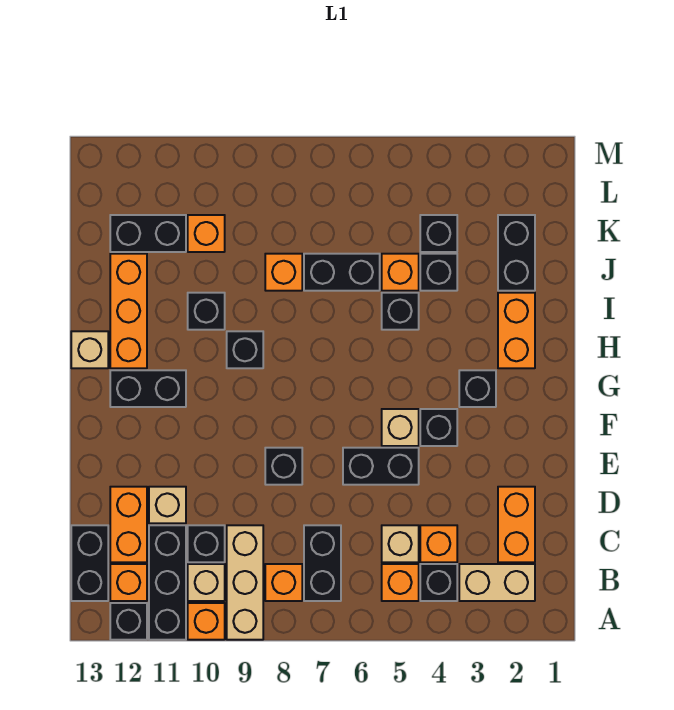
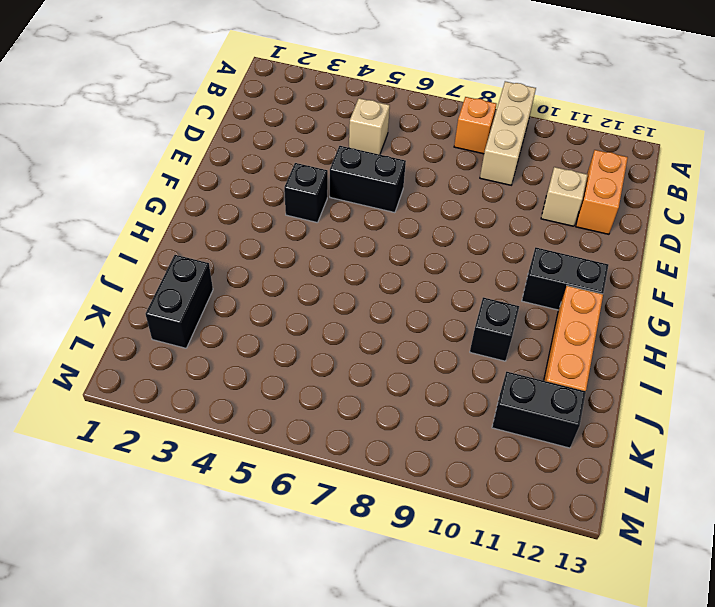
none -> orange brick A10 level 1
none -> black brick A11:C11 level 1
none -> black brick A12 level 1
none -> tan brick B2:B3 level 1

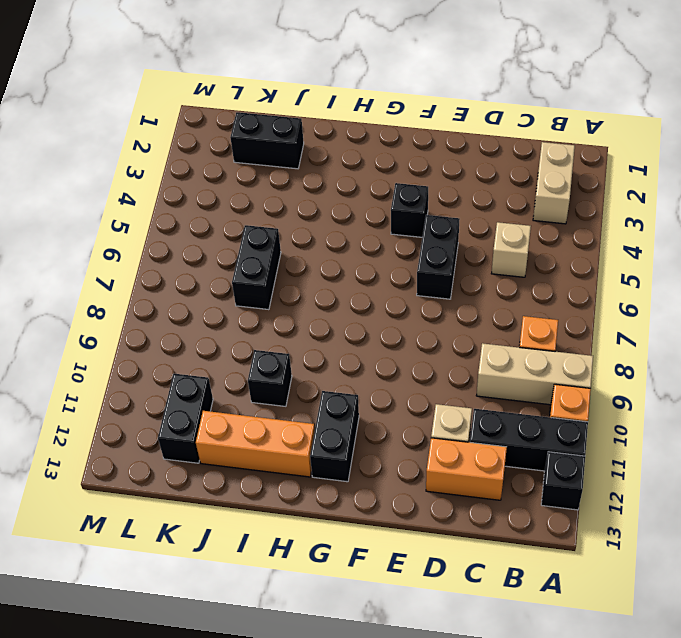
none -> black brick B4 level 1
none -> orange brick B5 level 1
none -> black brick B7:C7 level 1
none -> tan brick B10 level 1

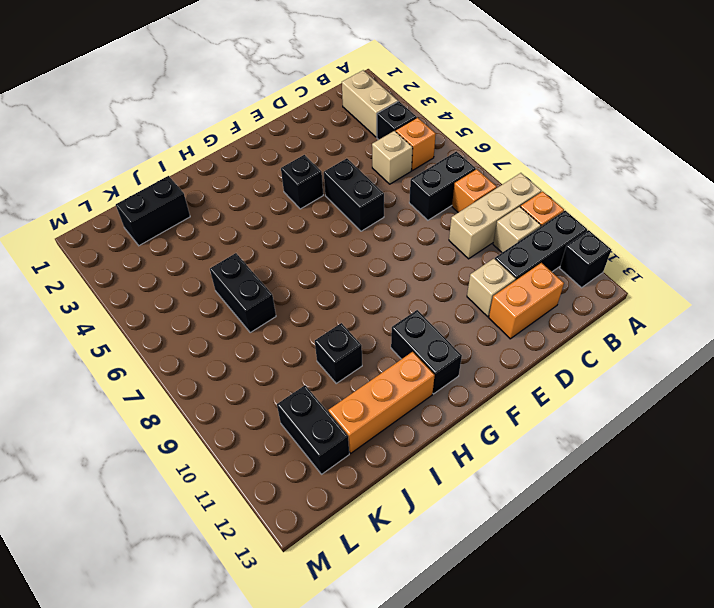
none -> orange brick B12 level 1
none -> black brick B13:C13 level 1
none -> orange brick C2:D2 level 1
none -> orange brick C4 level 1

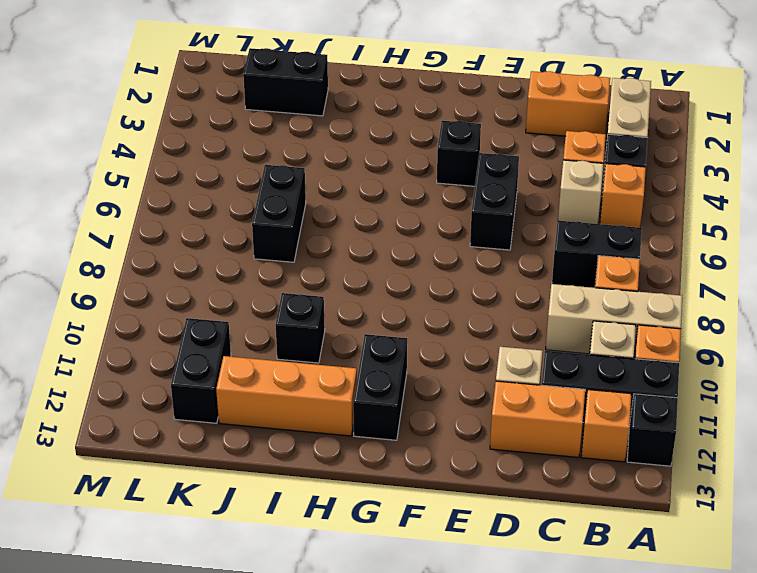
none -> black brick B13:C13 level 1
none -> black brick C10 level 1
none -> black brick E8 level 1
none -> tan brick F5 level 1

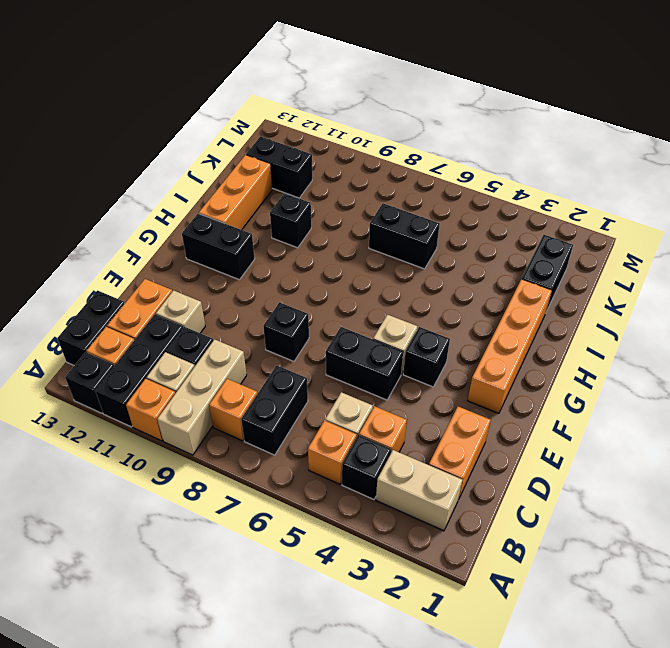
orange brick F2:I2 level 1 -> orange brick H2:I2 level 1
none -> black brick G3 level 1
none -> black brick H9 level 1
none -> tan brick H13 level 1
none -> black brick I5 level 1

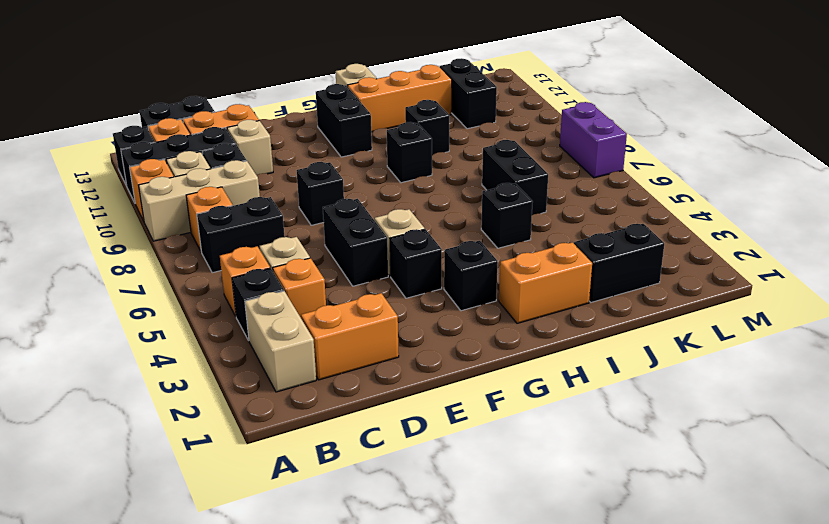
purple brick M7:M8 level 1 -> none
none -> black brick J4 level 1
none -> orange brick J5 level 1
none -> orange brick J8 level 1
none -> black brick K4 level 1

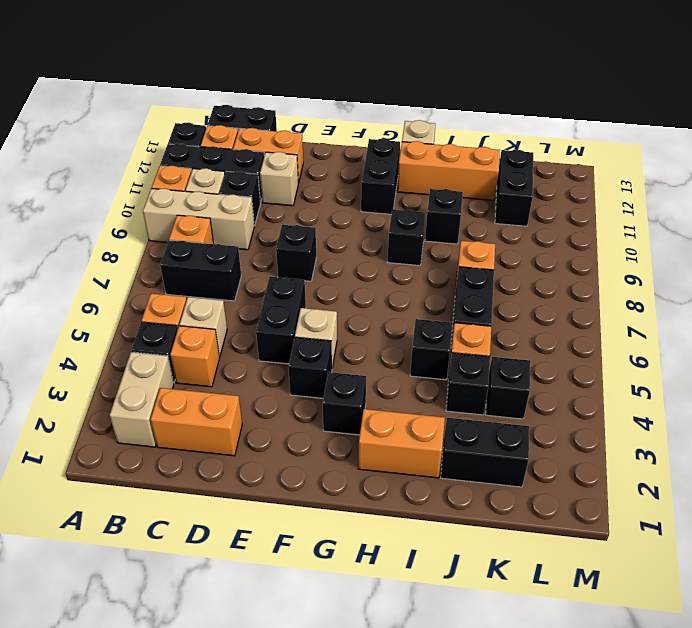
none -> orange brick K10 level 1

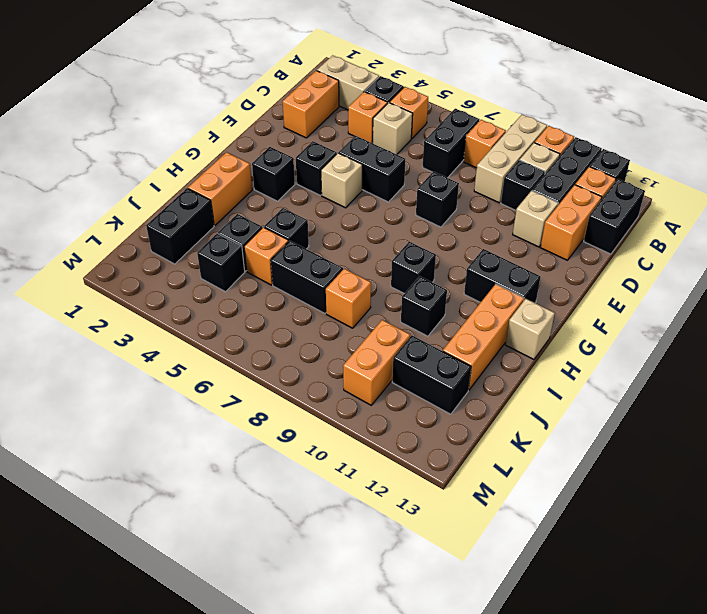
orange brick K10:L10 level 1 -> orange brick K10 level 1

